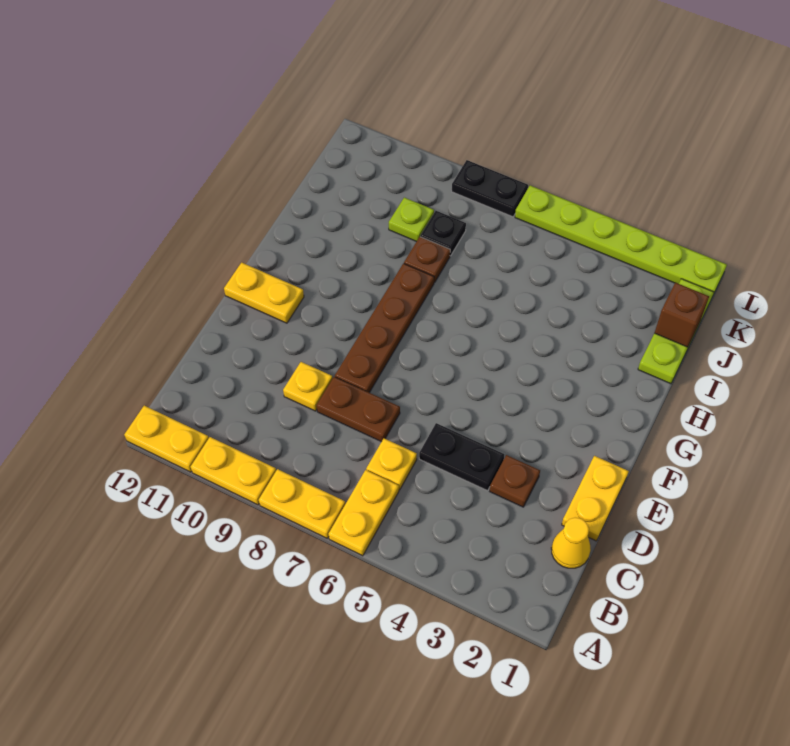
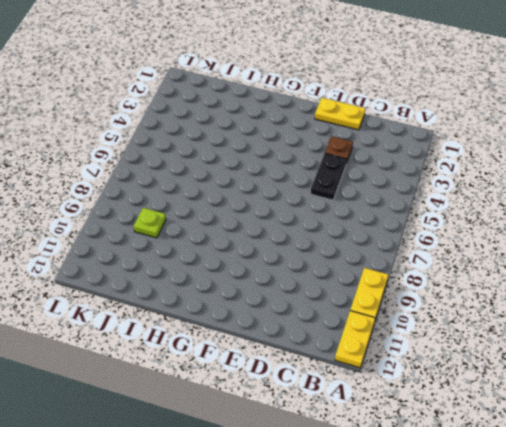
none -> yellow plate A6:B6 level 1
none -> yellow plate A7:A8 level 1
none -> yellow cone C1 level 1

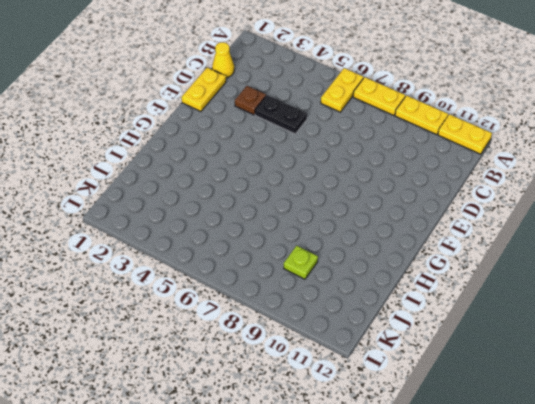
none -> yellow plate C6 level 1
none -> brown plate D7:D8 level 1
none -> yellow plate D9 level 1

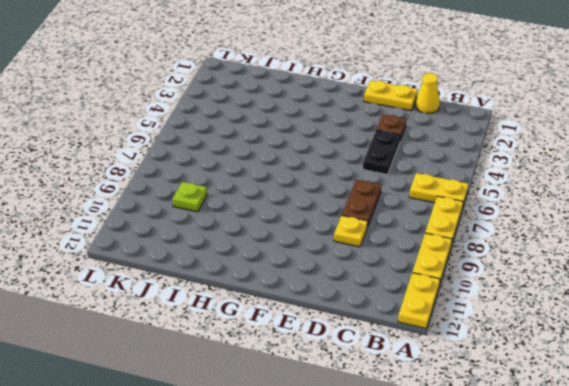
none -> yellow plate C6 level 1
none -> brown plate E8:H8 level 1
none -> yellow plate F11:F12 level 1

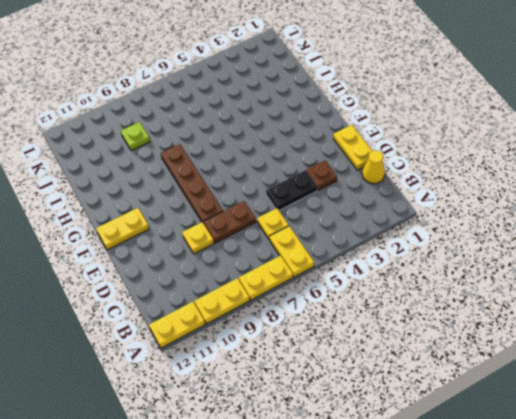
none -> lime plate I1:K1 level 1
none -> brown plate I8 level 1
none -> black plate J8 level 1

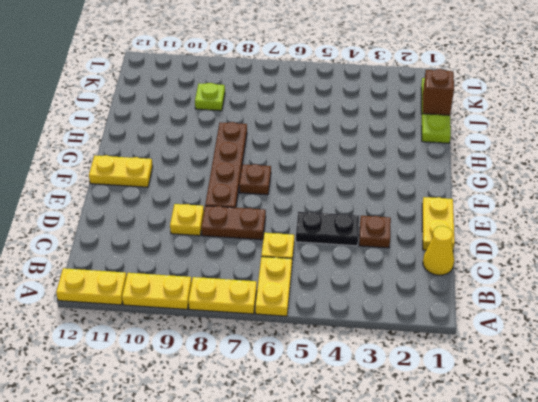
brown plate F7 level 1 -> brown plate I8 level 1
none -> black plate J8 level 1
none -> lime plate L1:L6 level 1
none -> black plate L7:L8 level 1

